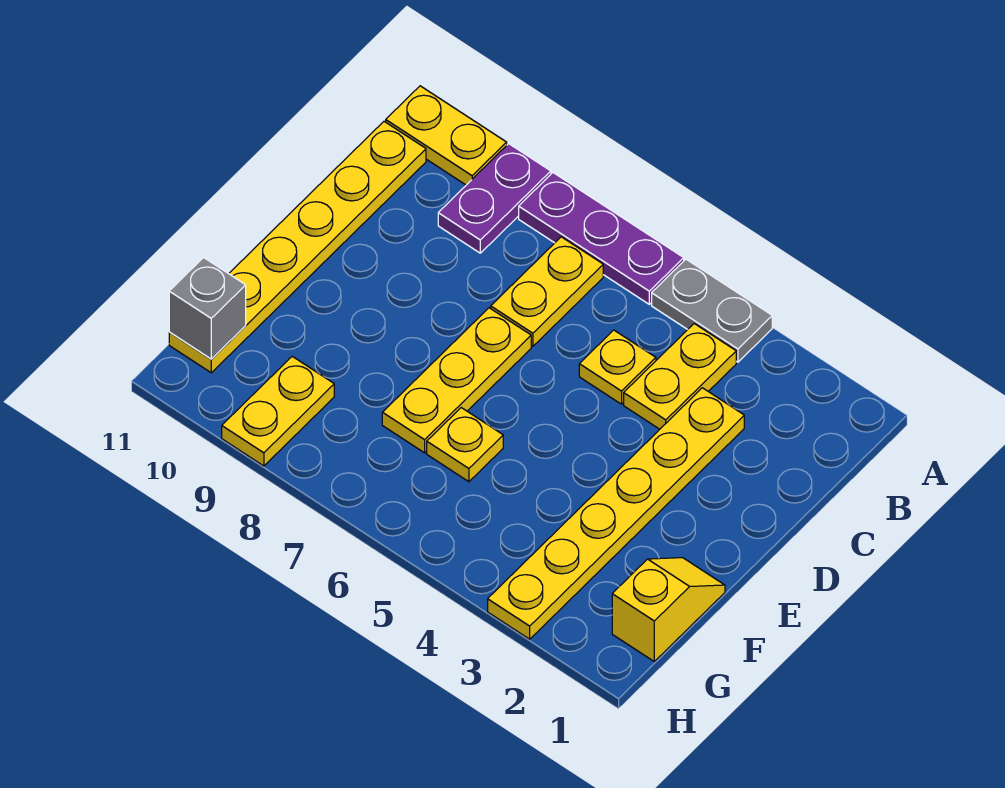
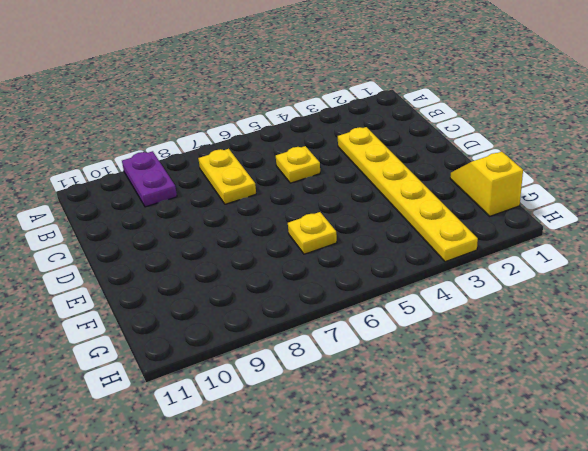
none -> grey plate A4:A5 level 1
none -> purple plate A6:A8 level 1
none -> yellow plate A10:A11 level 1

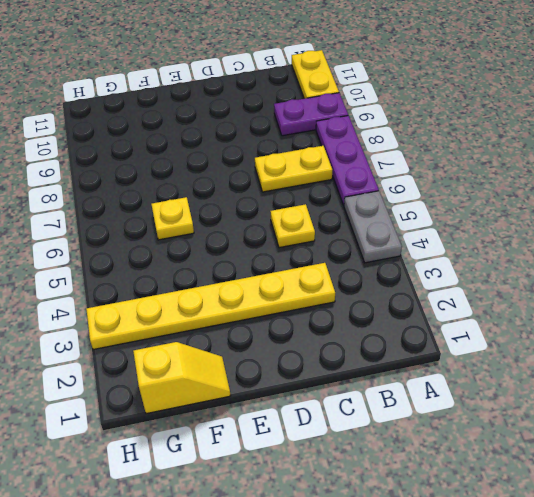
none -> yellow plate B4:C4 level 1
none -> yellow plate B11:G11 level 1
none -> yellow plate D7:F7 level 1

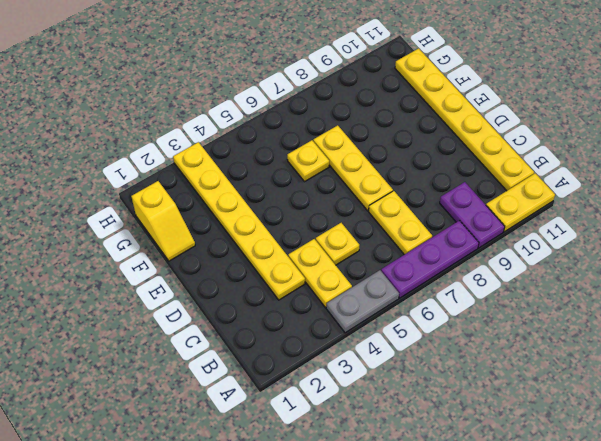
none -> yellow plate G9:H9 level 1
none -> grey brick G11 level 2

